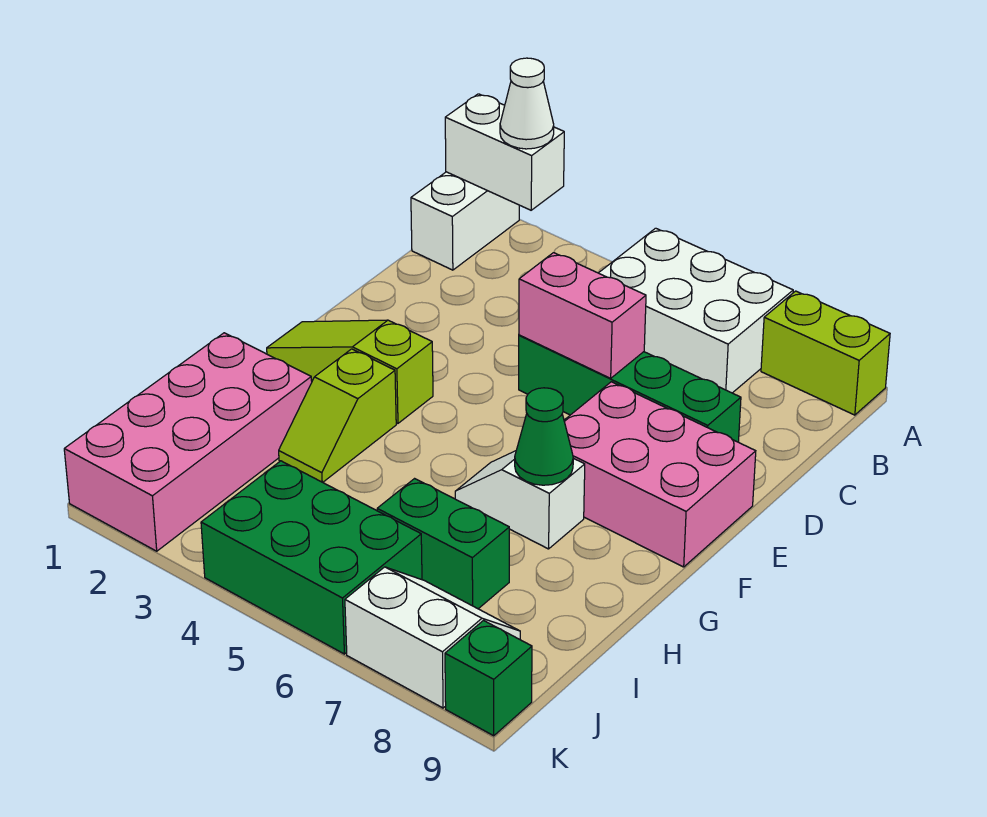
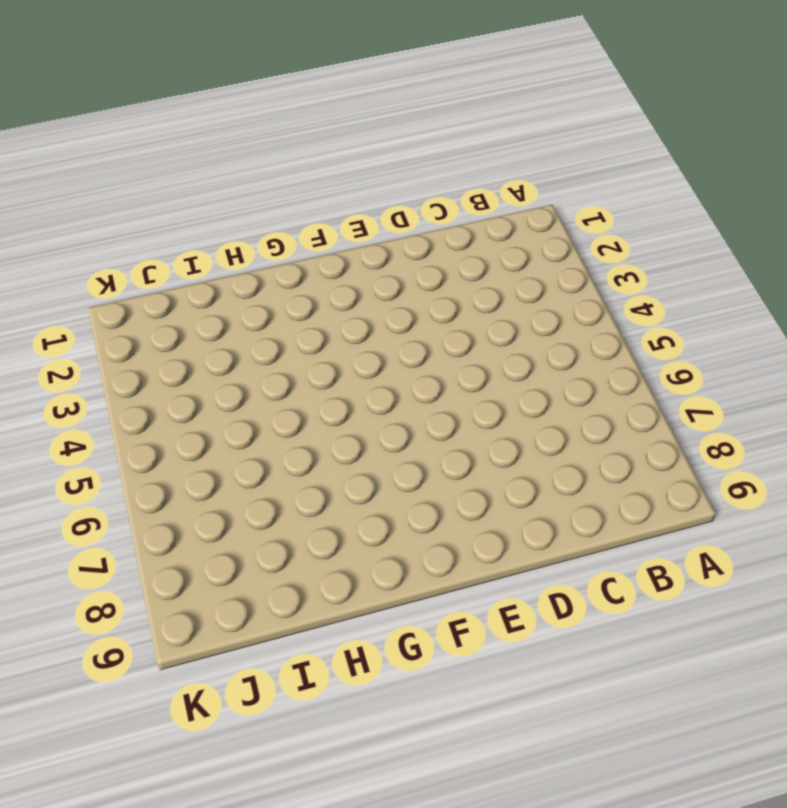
none -> white brick A1:B1 level 1
none -> white brick A5:B7 level 1
none -> lime brick A8:A9 level 1

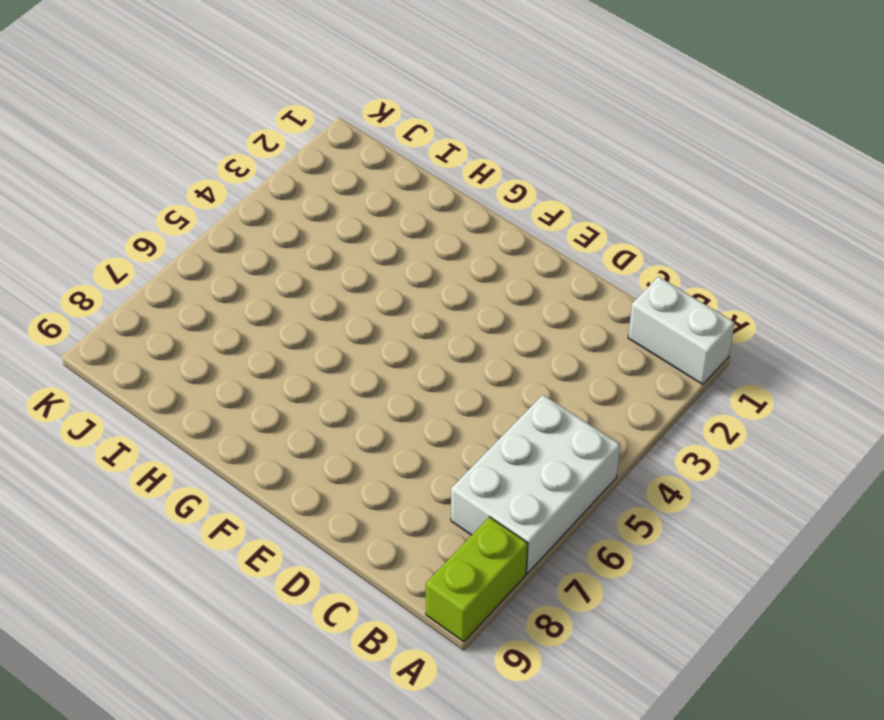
none -> green brick D5:D8 level 1
none -> pink brick E7:F9 level 1
none -> lime slope F1:F3 level 1 top 3

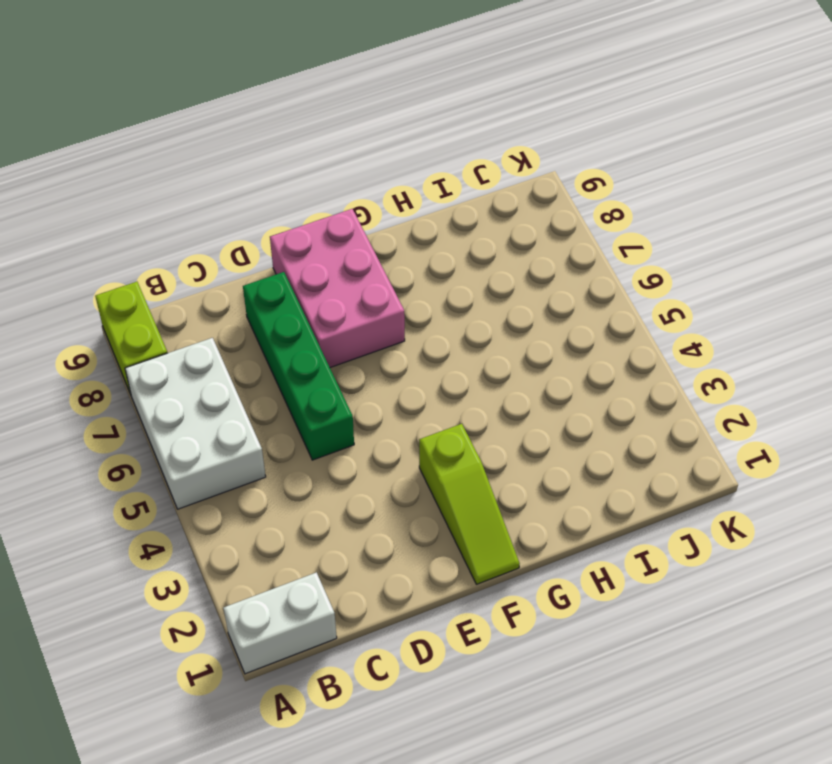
none -> lime slope G3:H3 level 1 top G
none -> white slope G6:G7 level 1 top 7
none -> pink brick H1:K2 level 1

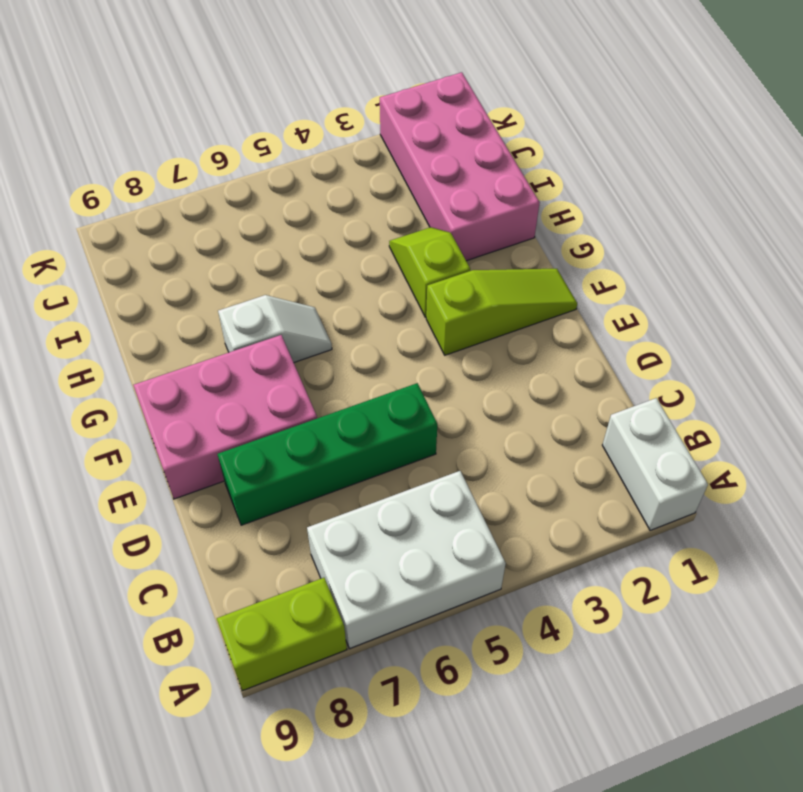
none -> green brick I6:I7 level 1
none -> green brick J4:K6 level 1
none -> white slope J7:K8 level 1 top K

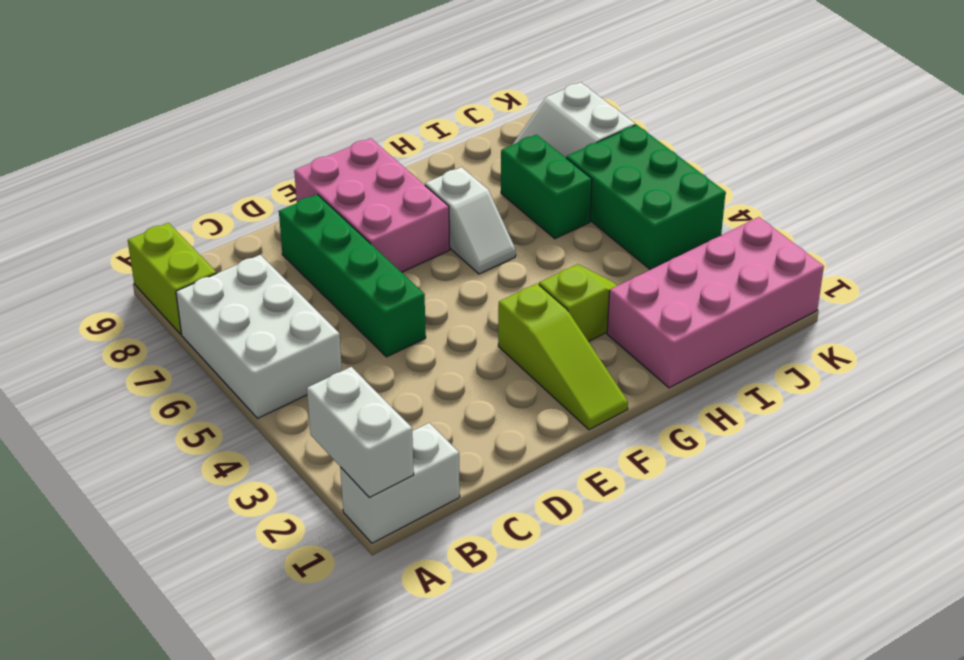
none -> green brick K9 level 1
none -> pink brick D5:D6 level 2
none -> green cone G7 level 2

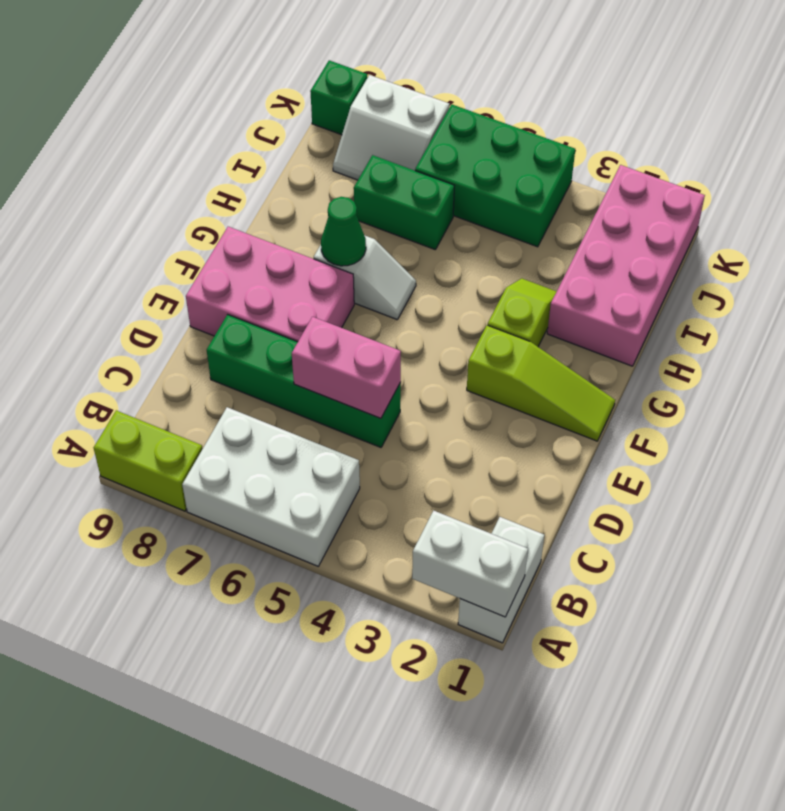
none -> white cone A2 level 3

